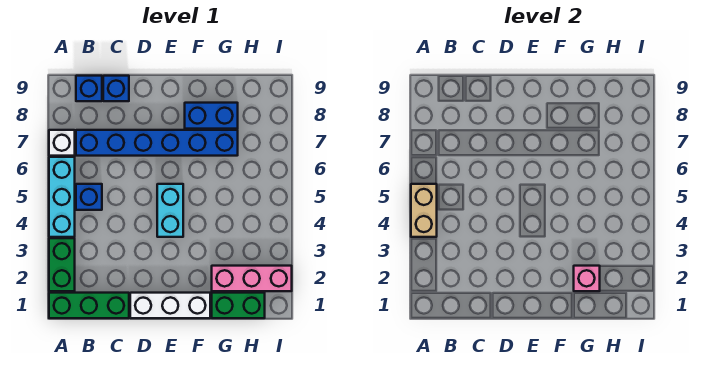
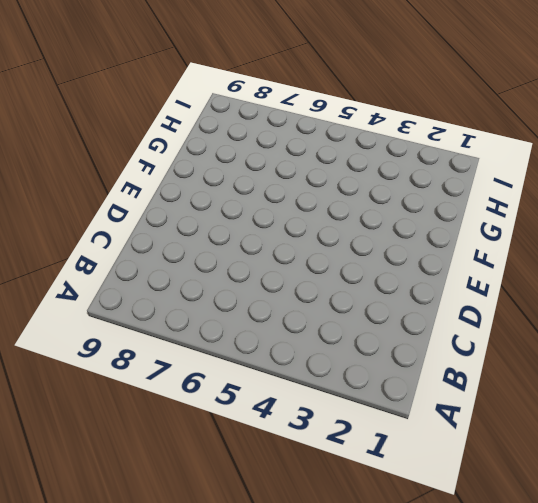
none -> green brick A1:C1 level 1
none -> green brick A2:A3 level 1
none -> cyan brick A4:A6 level 1

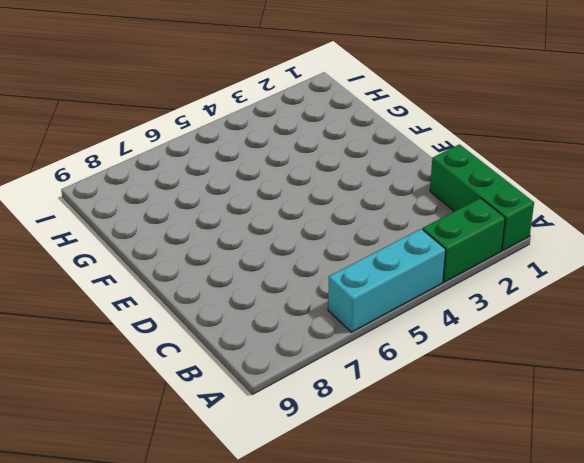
none -> white brick A7 level 1
none -> blue brick B5 level 1
none -> blue brick B7:G7 level 1

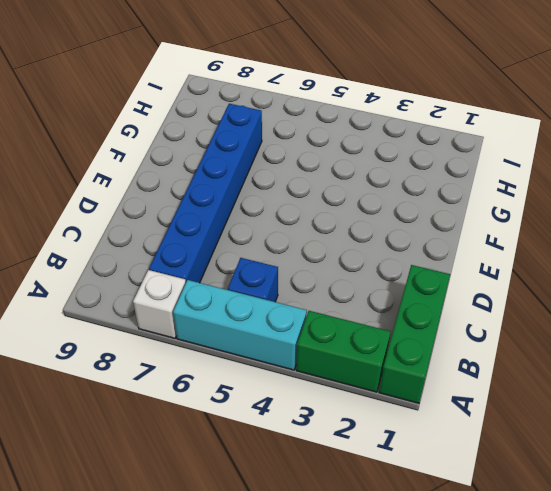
none -> blue brick B9 level 1
none -> blue brick C9 level 1
none -> white brick D1:F1 level 1

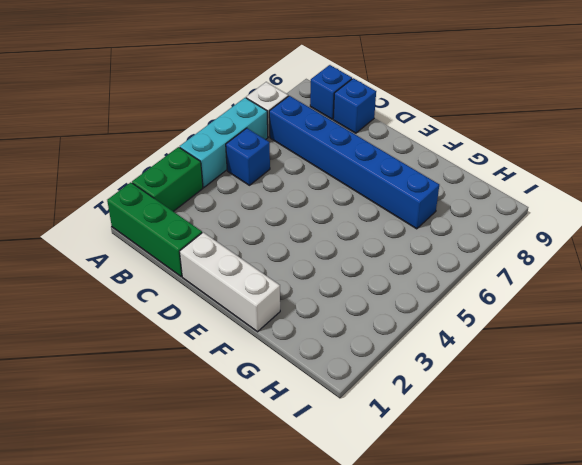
none -> cyan brick E4:E5 level 1
none -> blue brick F8:G8 level 1
none -> green brick G1:H1 level 1

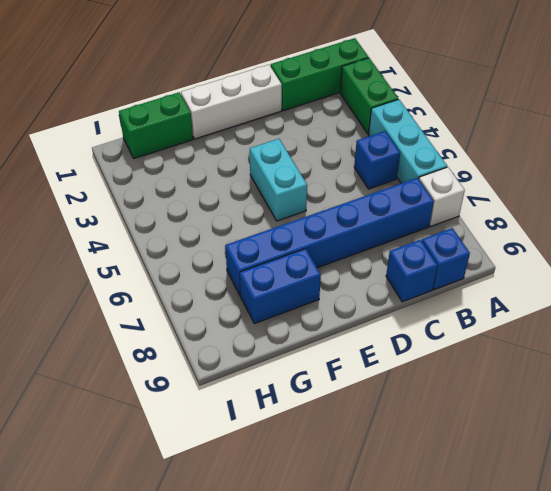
none -> pink brick G2:I2 level 1
none -> tan brick A4:A5 level 2
none -> pink brick G2 level 2

